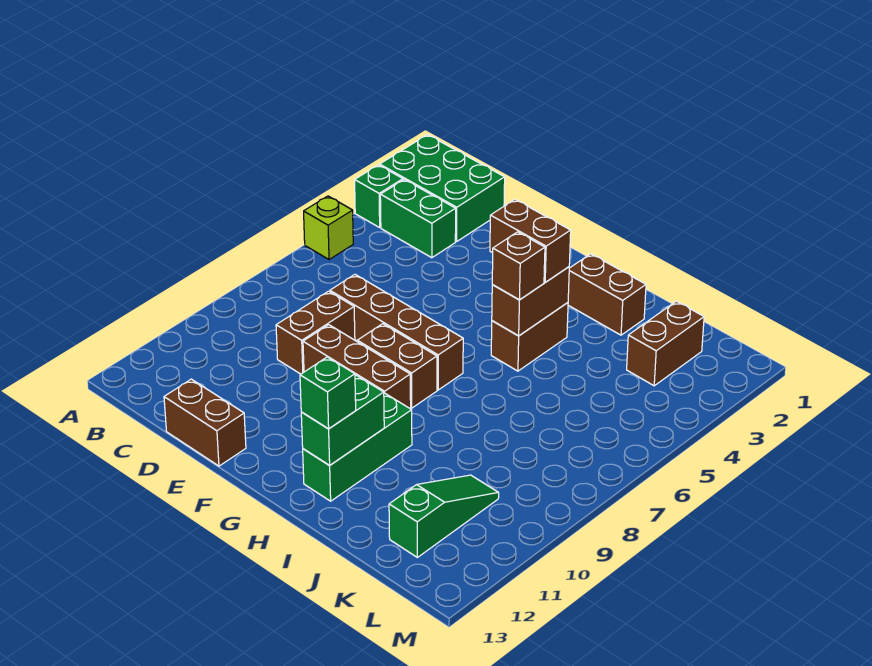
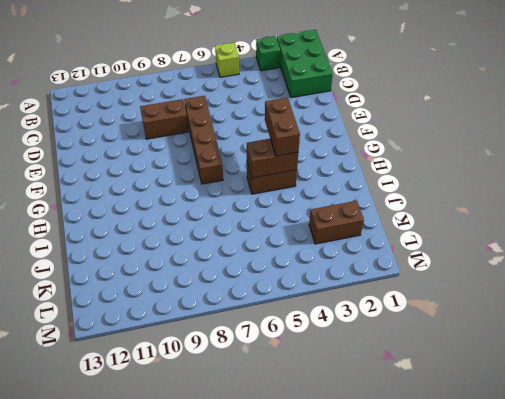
none -> green brick B3:C3 level 1
none -> brown brick D13:E13 level 1
none -> brown brick E9:G9 level 1

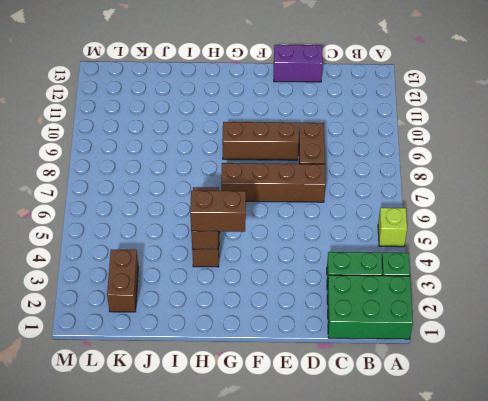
purple brick D13:E13 level 1 -> brown brick D13:E13 level 1
none -> brown brick F8:G8 level 1
none -> brown brick H2:I2 level 1
none -> green brick H10:H12 level 1

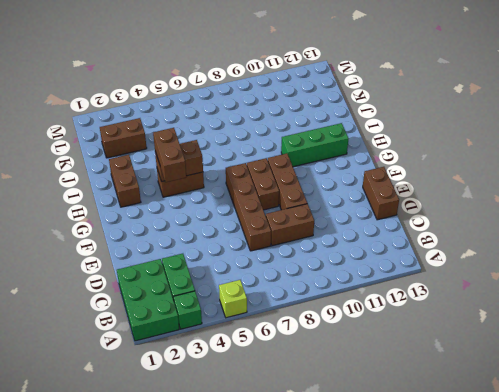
none -> green slope K10:K12 level 1 top 12
none -> green brick H11:H12 level 2
none -> brown brick H5 level 3

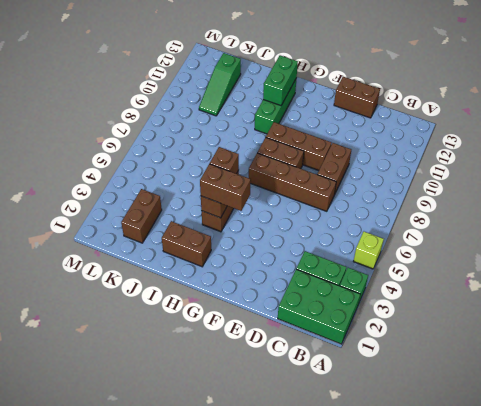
none -> green brick H12 level 3

